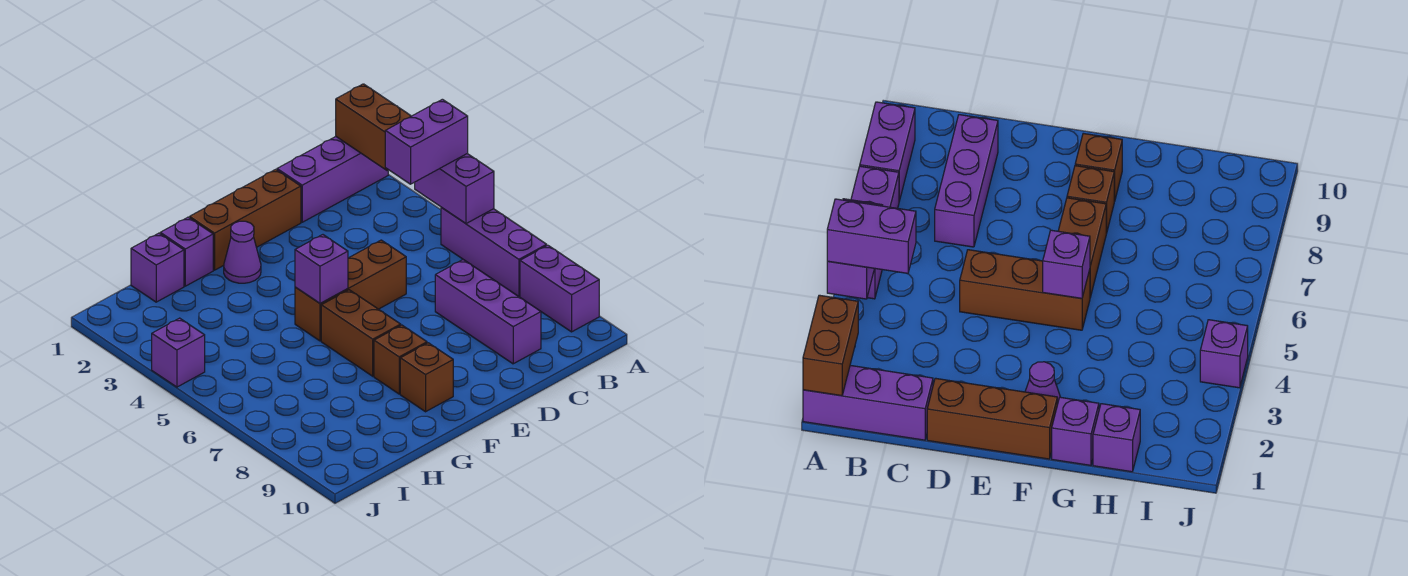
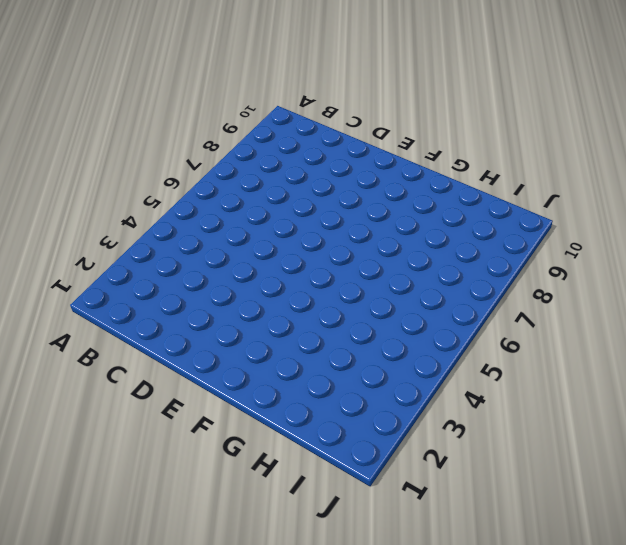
none -> purple brick A1:C1 level 1
none -> purple brick A5:A7 level 1
none -> purple brick A8:A9 level 1

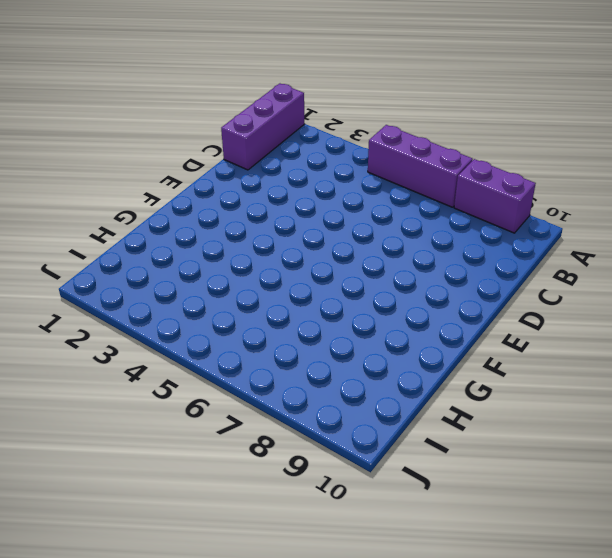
none -> purple brick C7:C9 level 1
none -> brown brick D1:F1 level 1
none -> brown brick D5:F5 level 1

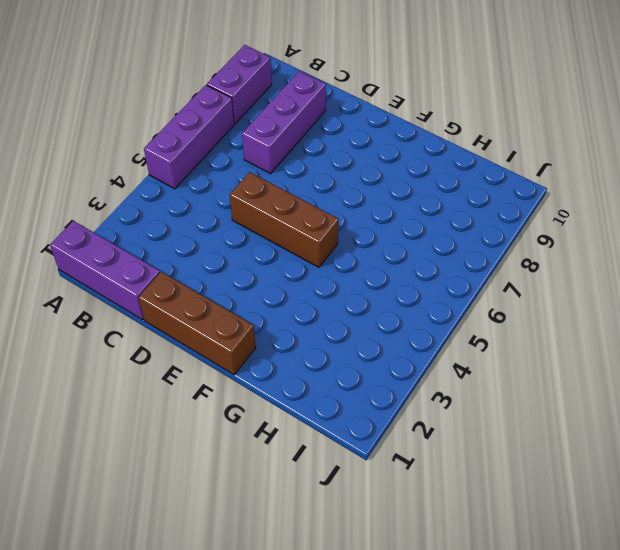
none -> purple cone F2 level 1
none -> brown brick F6:F7 level 1
none -> brown brick F8 level 1

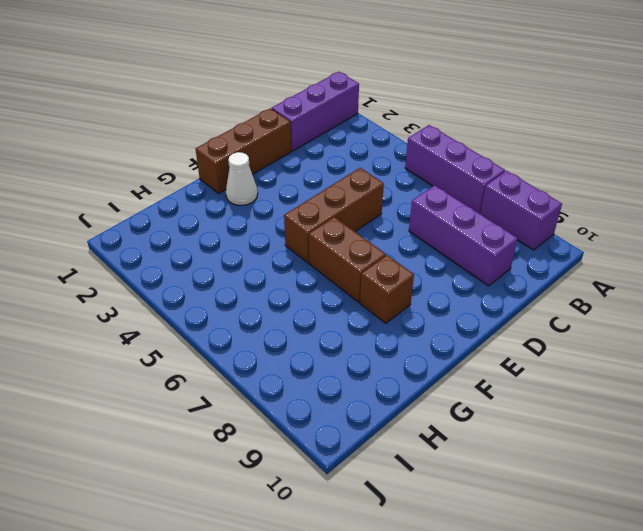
white cone F2 level 1 -> purple cone F2 level 1
none -> brown brick F9 level 1
none -> purple brick G1 level 1
none -> purple brick H1 level 1

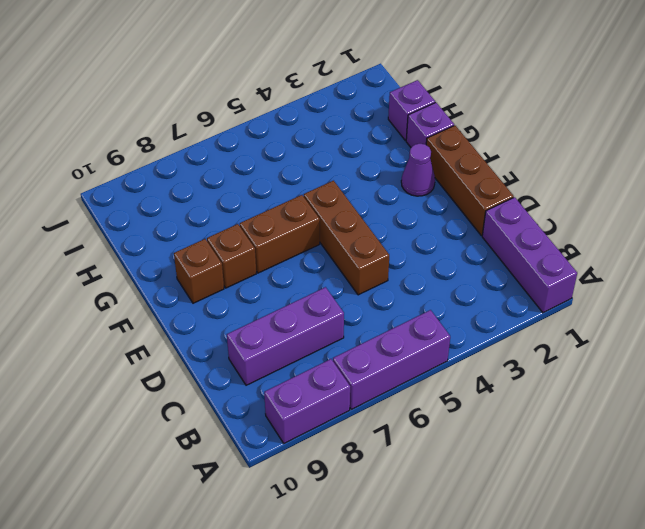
none -> purple brick J4 level 1
none -> brown brick A1:A2 level 2
none -> purple brick A4:A5 level 2

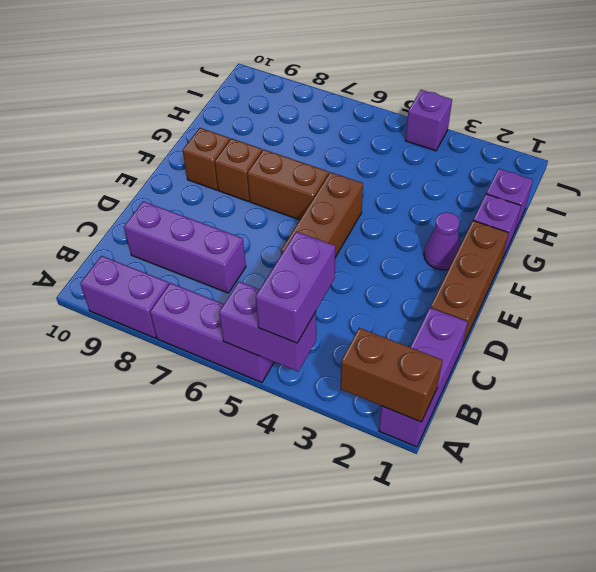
none -> purple brick F5 level 2

